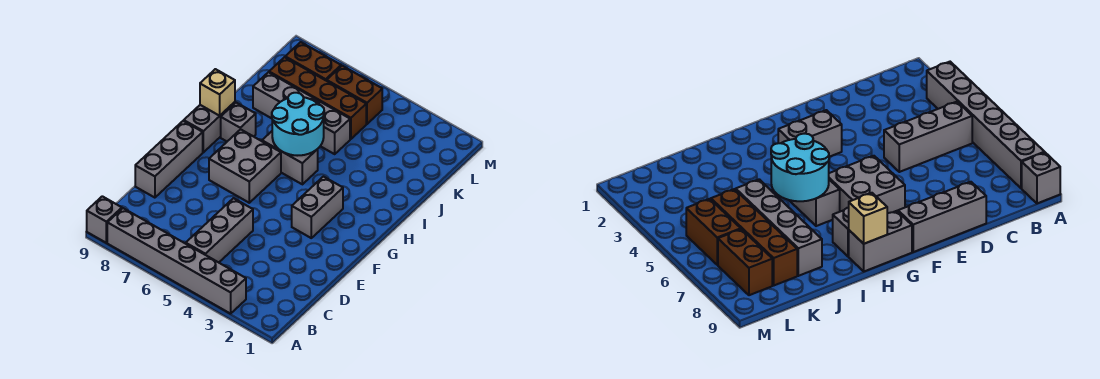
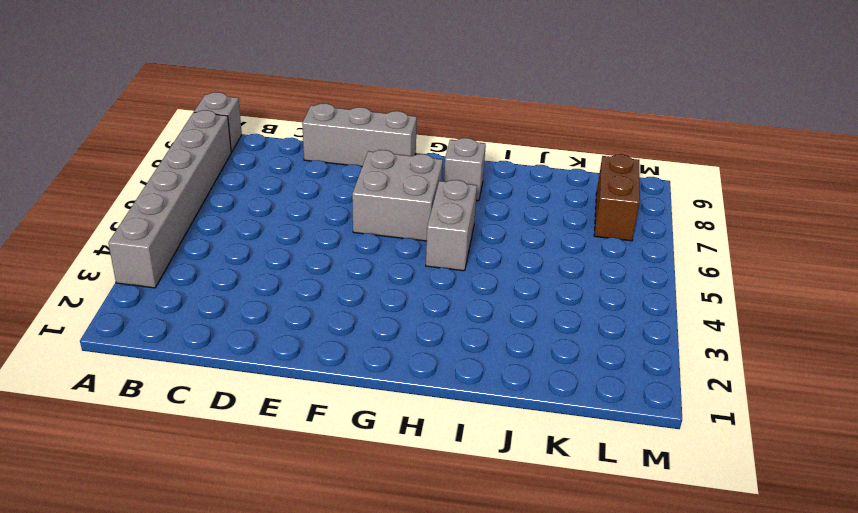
none -> grey brick B5:D5 level 1
none -> grey brick F3:G3 level 1
none -> grey brick G9:H9 level 1

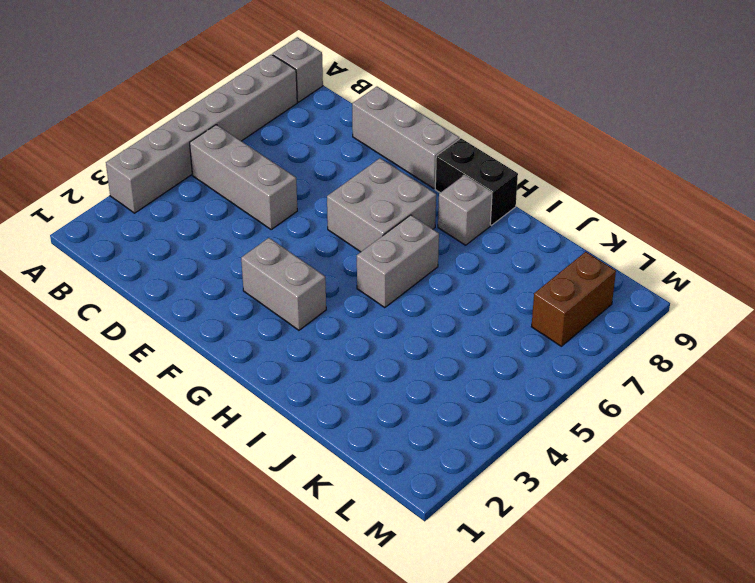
black brick G9:H9 level 1 -> grey brick G9:H9 level 1
none -> grey brick J5:J8 level 1
none -> brown brick K5:K8 level 1
none -> brown brick L5:L6 level 1

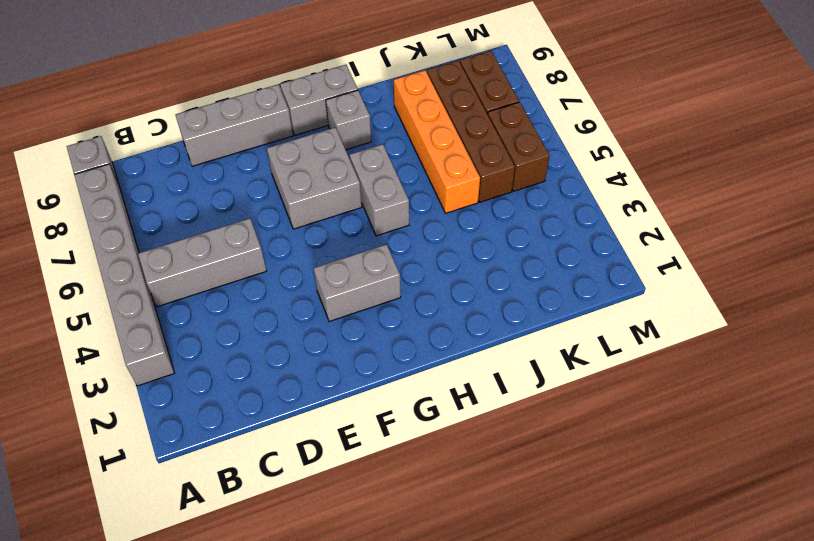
orange brick J5:J8 level 1 -> grey brick J5:J8 level 1
none -> cyan round brick H5:I6 level 2
none -> tan brick H9 level 2

